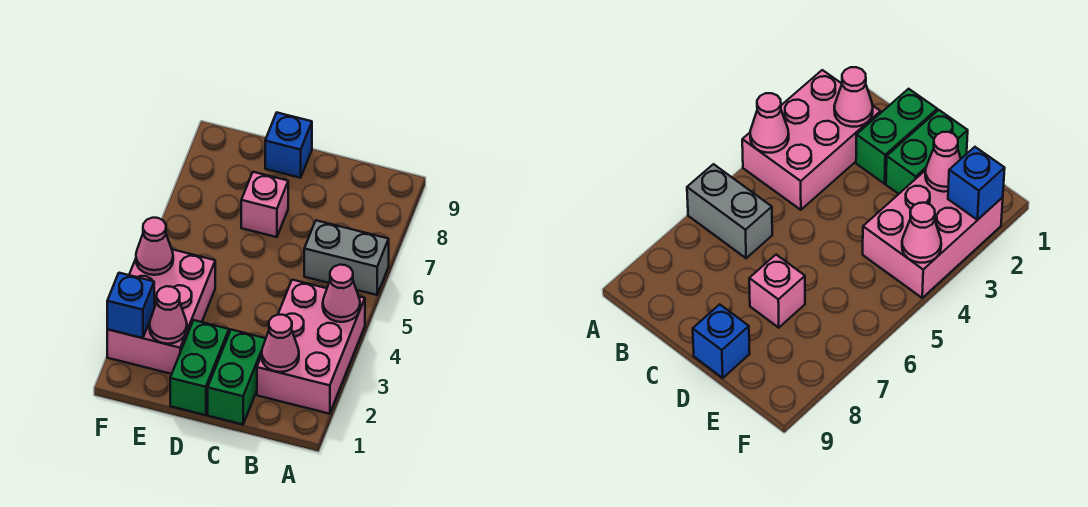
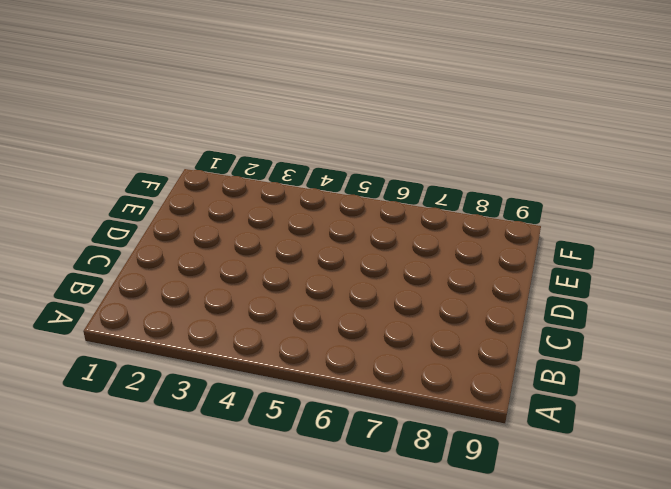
none -> pink brick A2:B4 level 1
none -> grey brick A6:B6 level 1
none -> green brick C1:C2 level 1

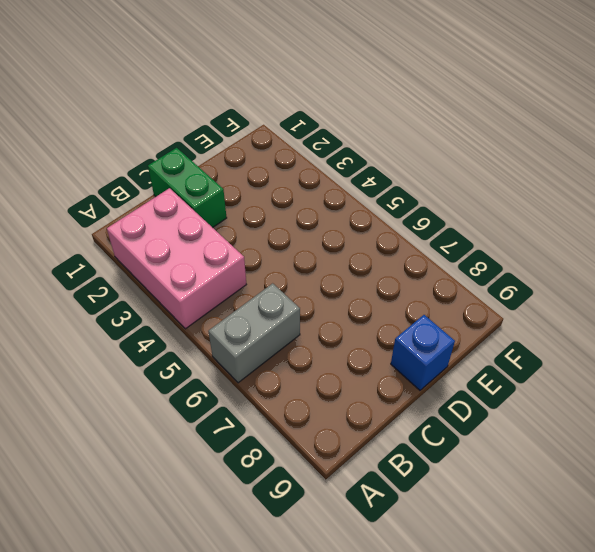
none -> green brick D1:D2 level 1
none -> pink brick D7 level 1
none -> pink brick E2:F4 level 1

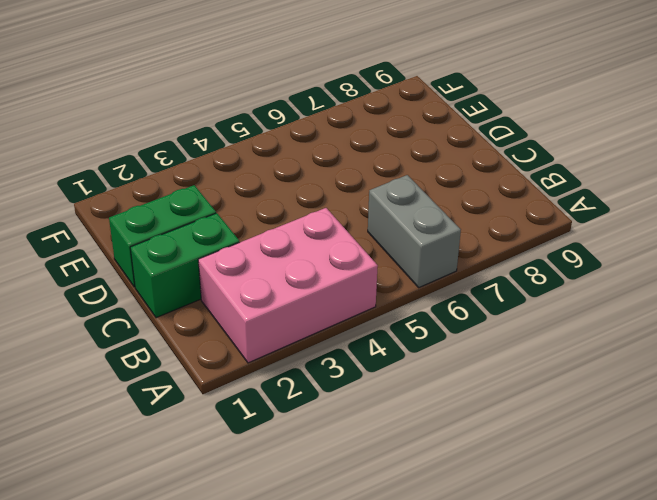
none -> pink brick D7 level 1
none -> blue brick D9 level 1
none -> pink brick E2:F4 level 1

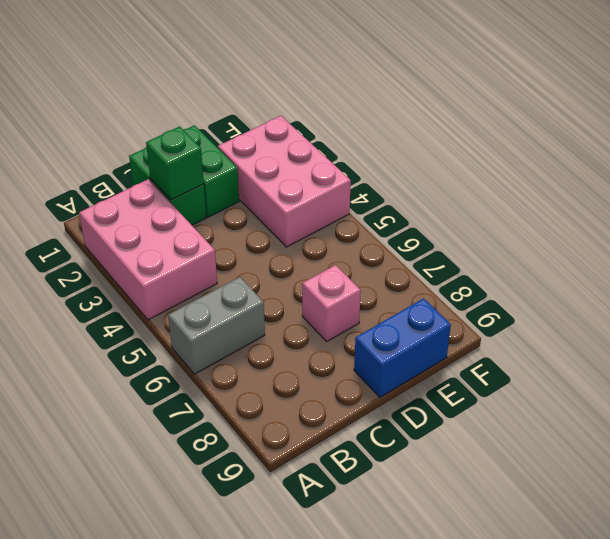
green brick C2 level 2 -> none
blue brick D9:E9 level 1 -> blue brick D9 level 1
none -> pink cone A4 level 2
none -> pink cone B2 level 2
none -> pink cone E2 level 2

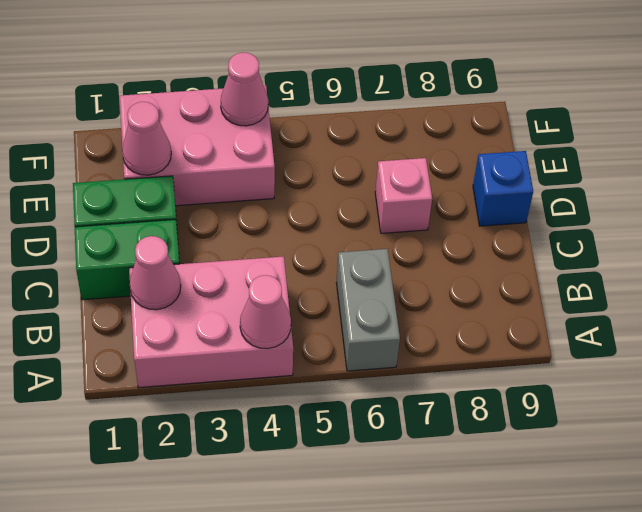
none -> blue brick F2 level 2

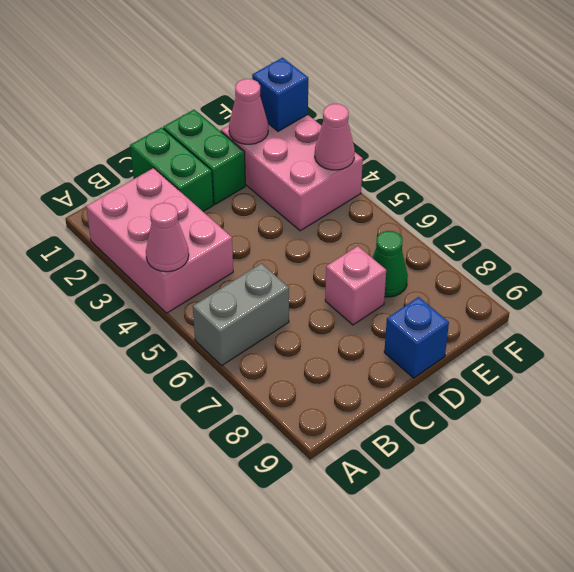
green cone E7 level 1 -> none
none -> pink cone B2 level 2

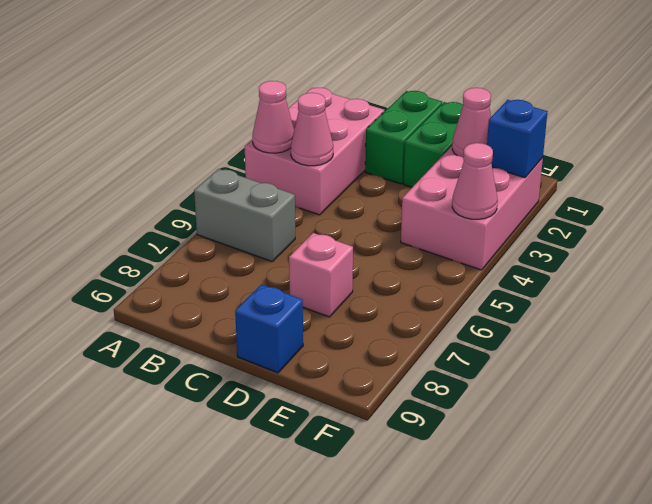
pink cone B4 level 2 -> pink cone B2 level 2

